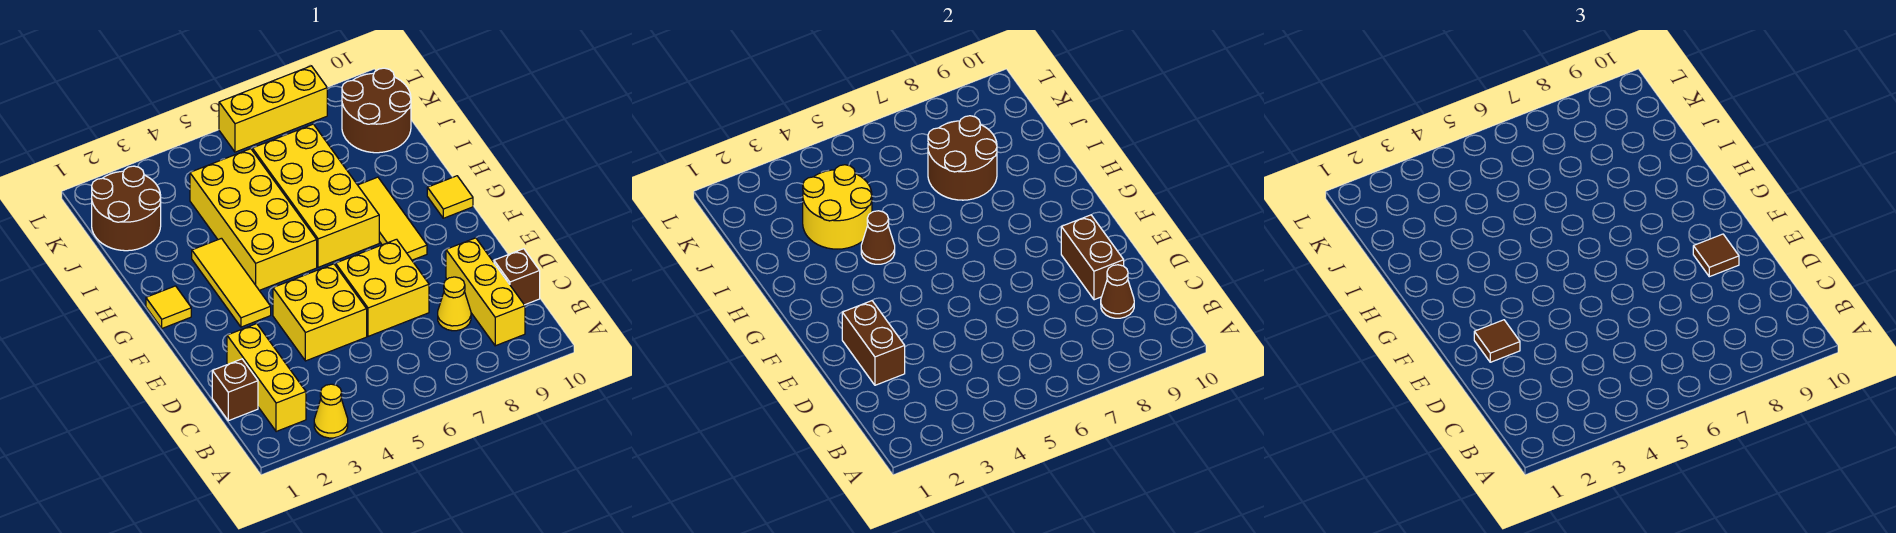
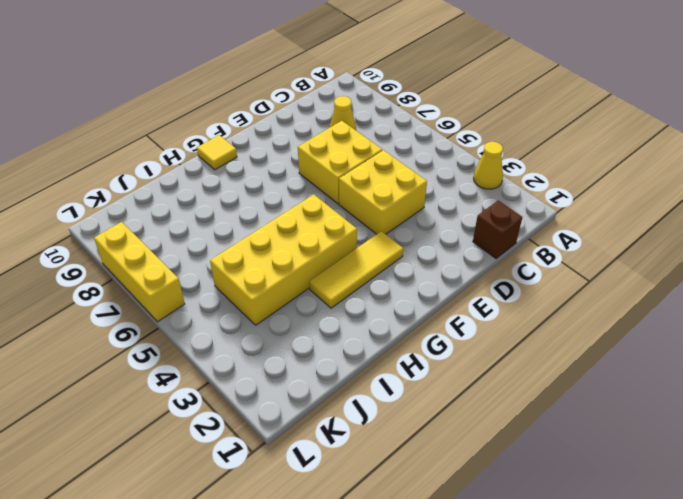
none -> yellow brick B2:D2 level 1
none -> yellow brick B9:D9 level 1
none -> brown brick C10 level 1

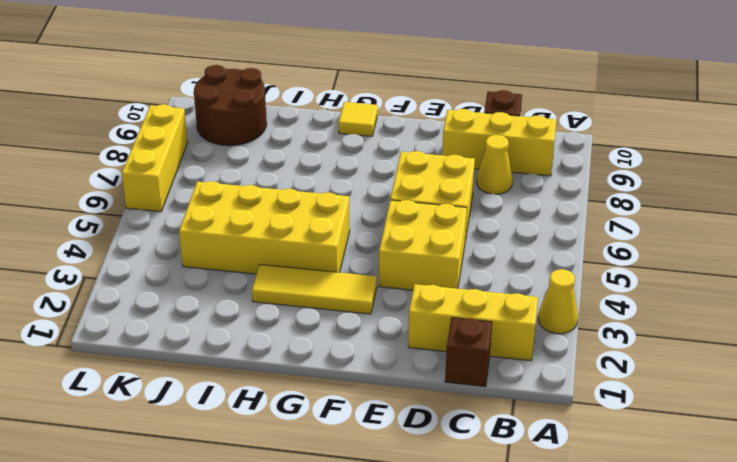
none -> yellow tile F8:H8 level 1
none -> yellow tile G1 level 1
none -> yellow brick G6:J7 level 1

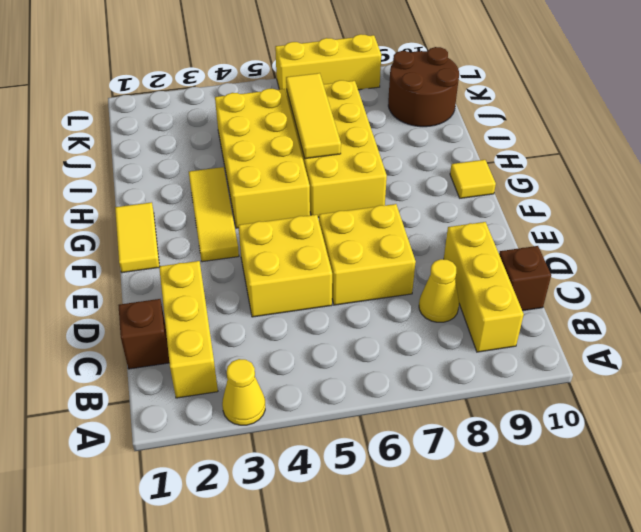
yellow tile F1:G1 level 1 -> yellow tile G1 level 1
yellow tile H6:J6 level 2 -> yellow tile F8:H8 level 1
none -> brown round brick J1:K2 level 1
none -> brown cone C9 level 2
none -> brown brick D2:E2 level 2

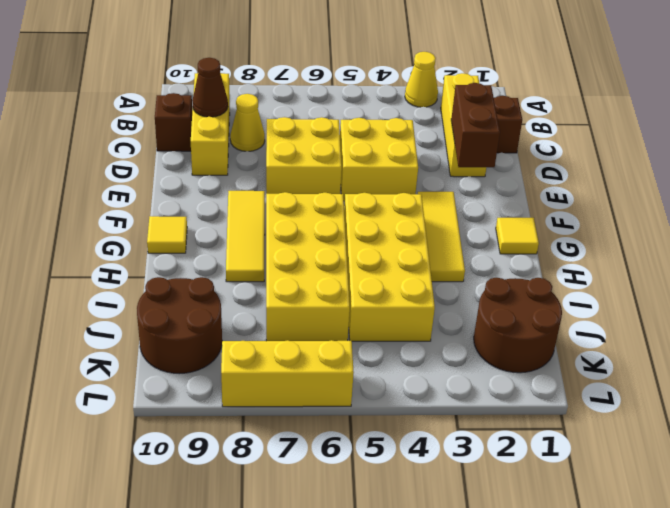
none -> brown brick D9:E9 level 2
none -> brown cone H4 level 2
none -> yellow round brick I3:J4 level 2

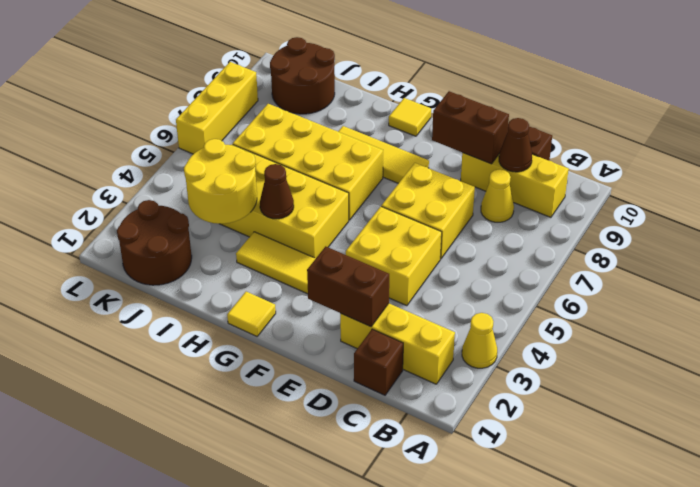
none -> brown round brick I7:J8 level 2
none -> brown tile E2 level 3
none -> brown tile E9 level 3

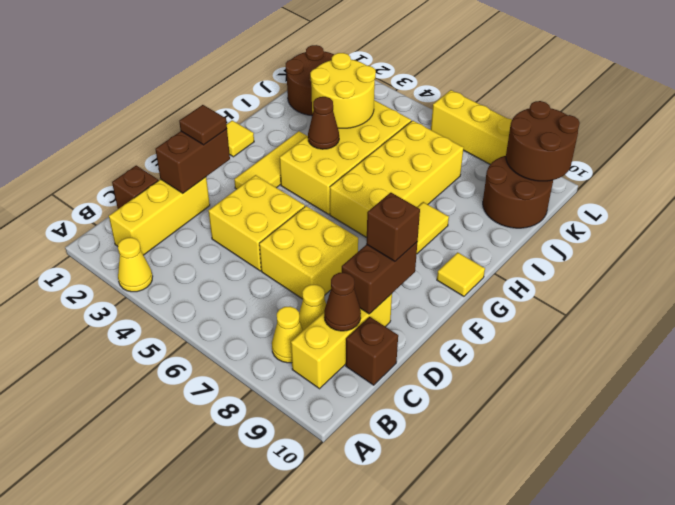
yellow cone B8 level 1 -> none
brown brick E9 level 3 -> brown tile E9 level 3
brown round brick K9:L10 level 2 -> brown round brick I7:J8 level 2

